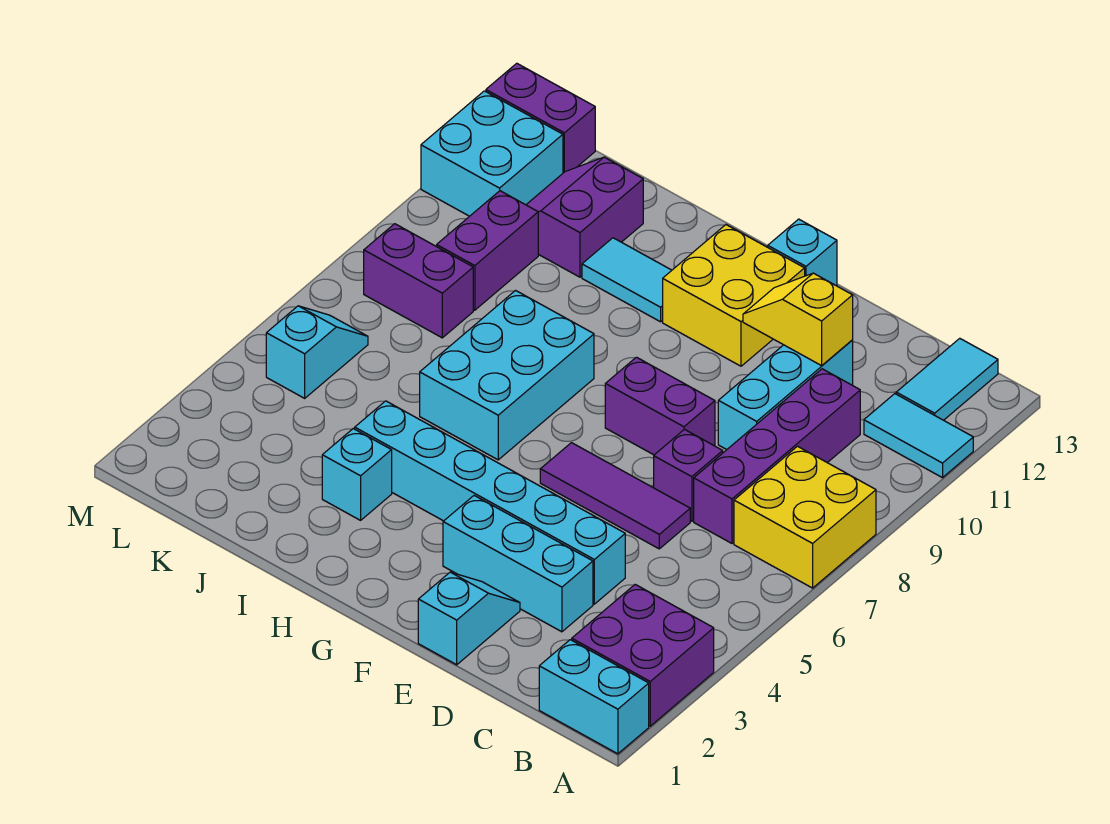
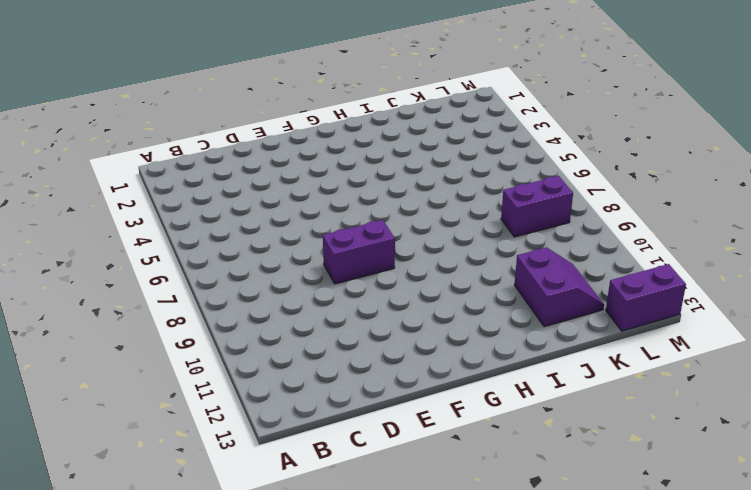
none -> cyan brick A1:B1 level 1
none -> purple brick A2:B3 level 1
none -> yellow brick A7:B8 level 1

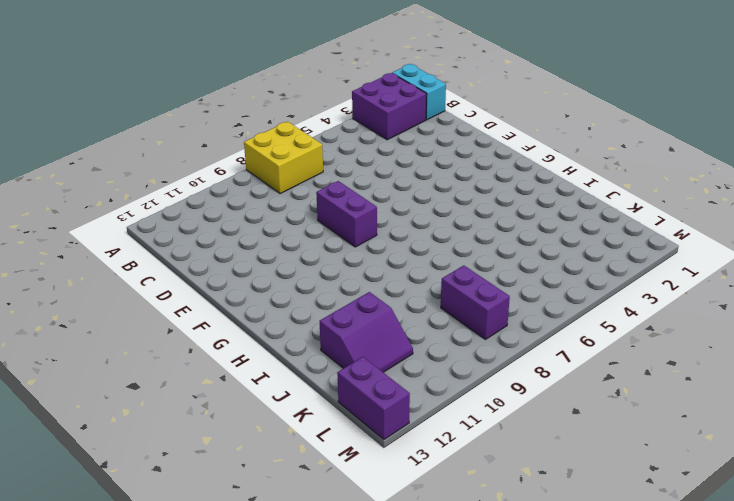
none -> cyan tile A11:B11 level 1
none -> cyan tile B12:B13 level 1
none -> purple brick C7:C10 level 1

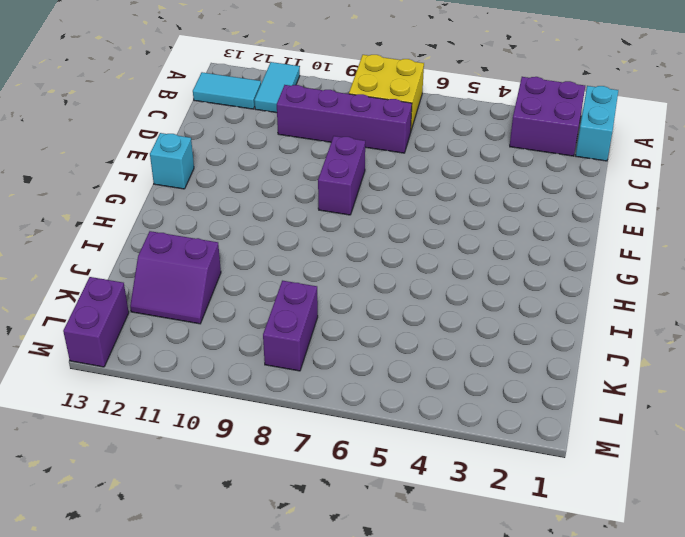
none -> cyan brick D3:F3 level 1
none -> cyan brick D4:I4 level 1
none -> purple tile D6:F6 level 1

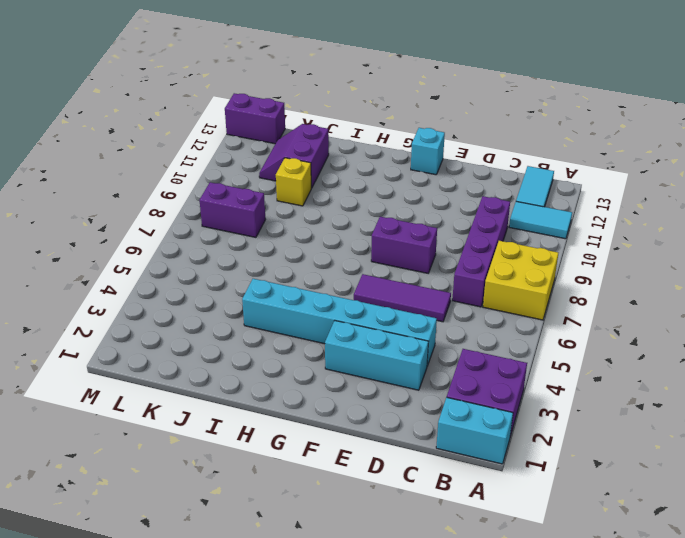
yellow brick J10 level 1 -> none
none -> purple brick D7 level 1
none -> cyan brick D9:D11 level 1
none -> cyan slope E1:E2 level 1 top 1

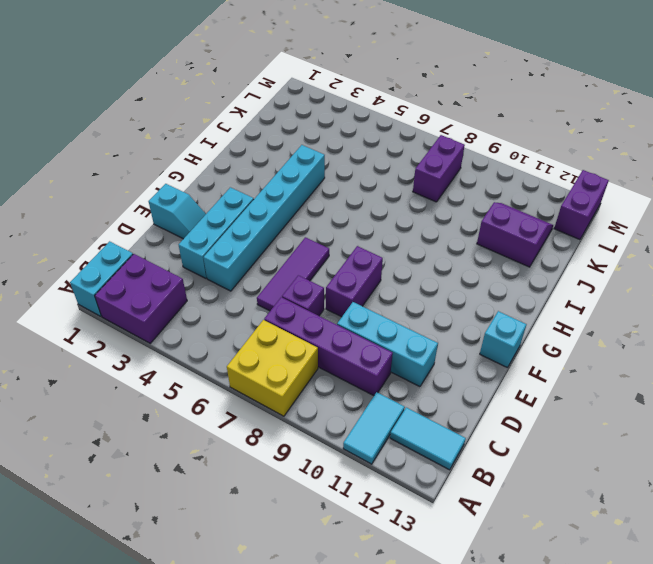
none -> yellow brick F11:G12 level 1
none -> cyan brick H6:I8 level 1
none -> cyan tile H11:I11 level 1

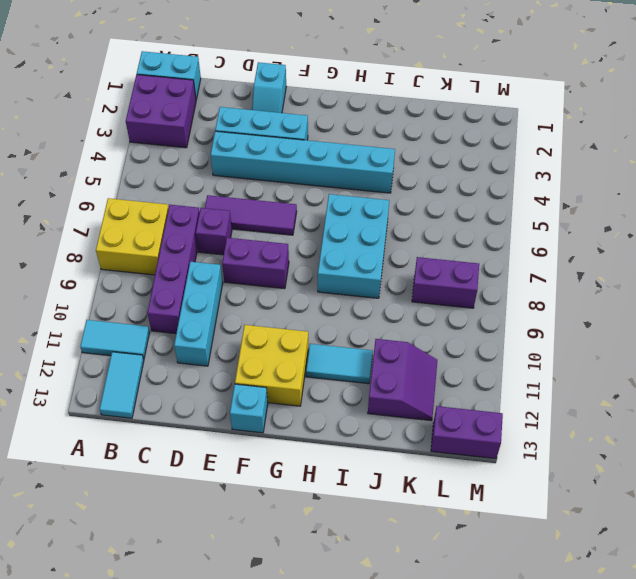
none -> cyan brick I3 level 1
none -> purple brick K9:K10 level 1
none -> cyan slope L5:L6 level 1 top 5

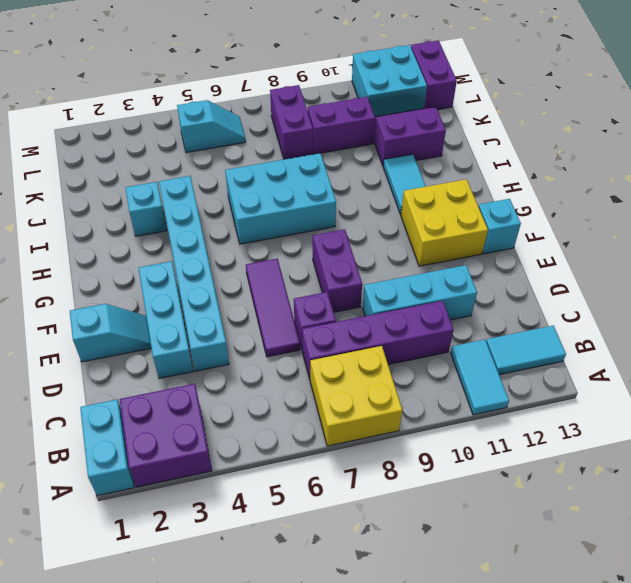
none -> yellow slope D11:E11 level 2 top D

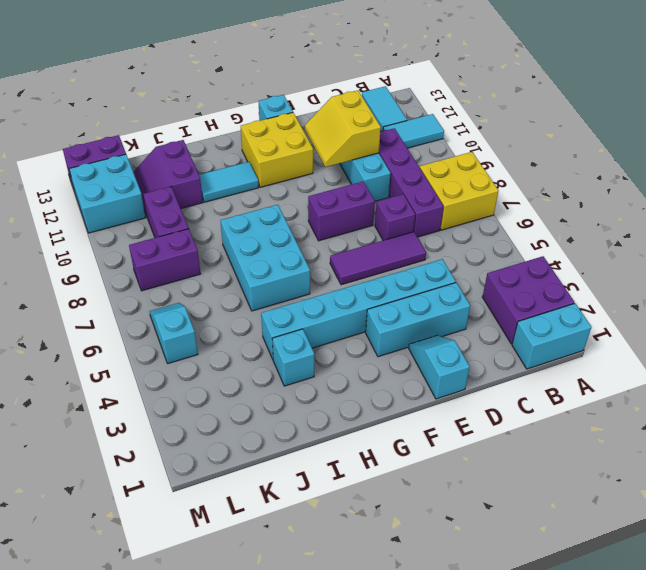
yellow slope D10:E11 level 2 top D -> yellow slope D11:E11 level 2 top D

